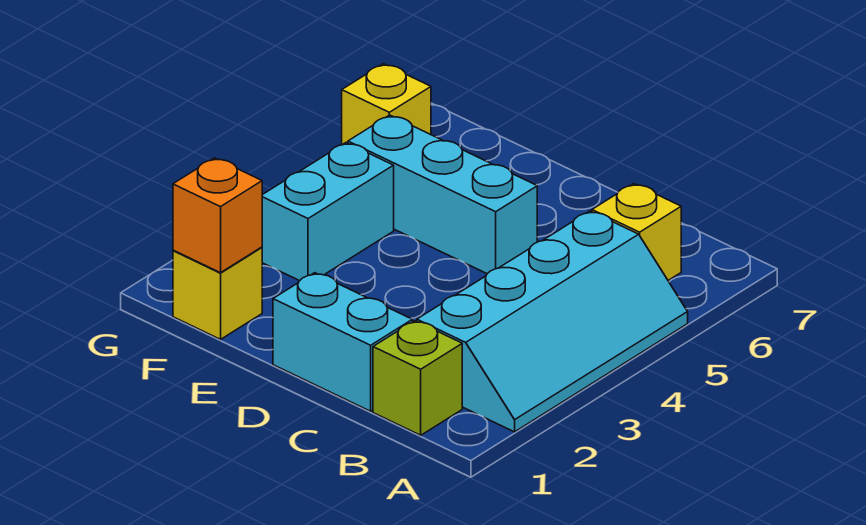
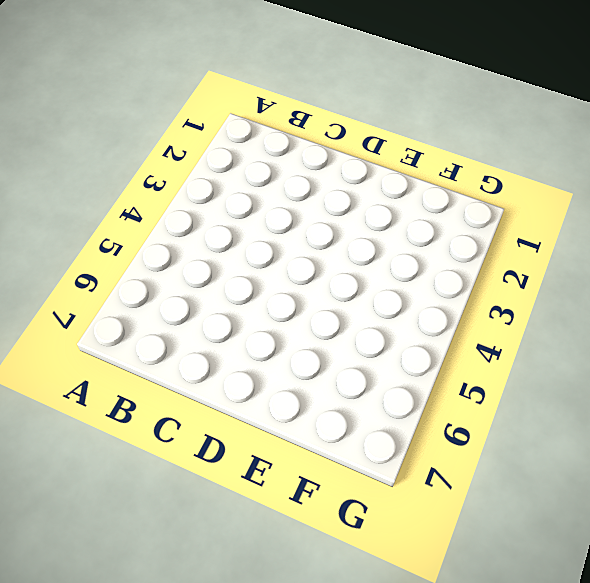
none -> cyan slope A2:B5 level 1 top B
none -> lime brick B1 level 1

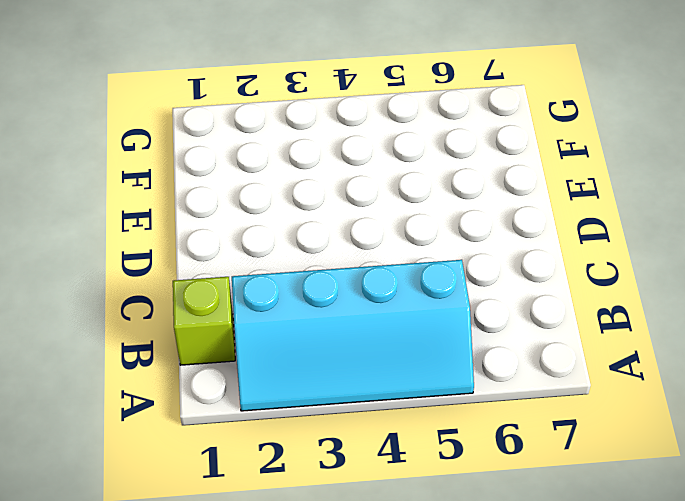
none -> yellow brick B6 level 1
none -> cyan brick C1:D1 level 1

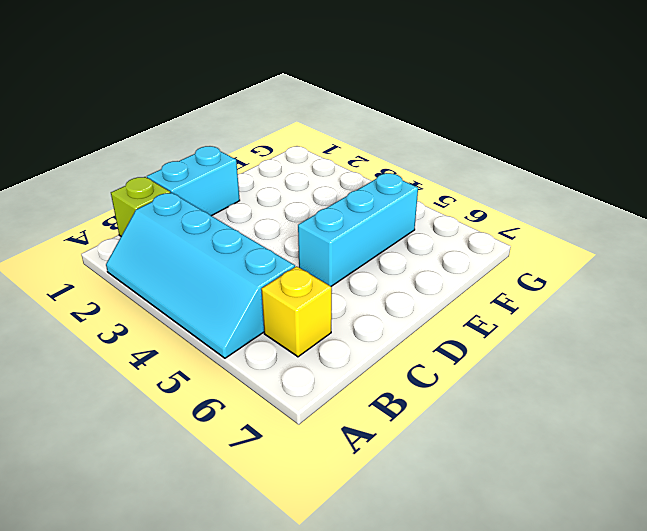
none -> yellow brick F1 level 1
none -> cyan brick F3:F4 level 1

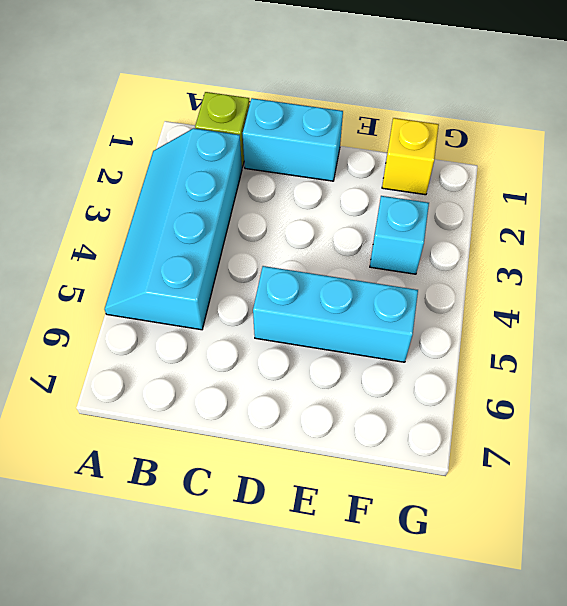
cyan brick F3 level 1 -> cyan brick F3:F4 level 1
none -> yellow brick B6 level 1
none -> yellow brick G6 level 1

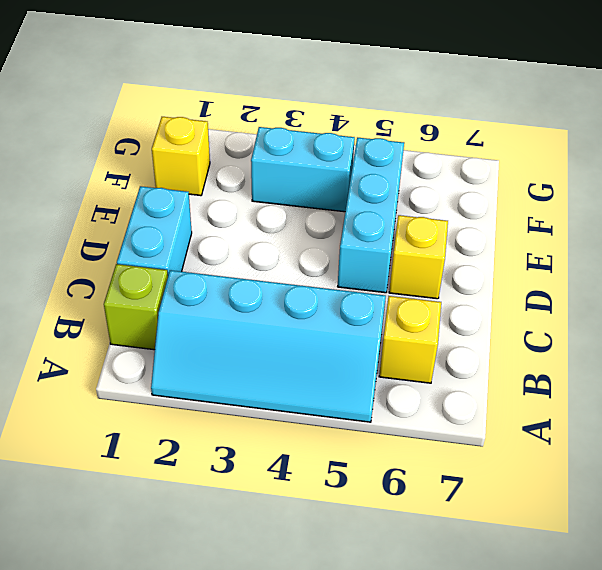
yellow brick D6 level 1 -> yellow brick G6 level 1
none -> orange brick F1 level 2

